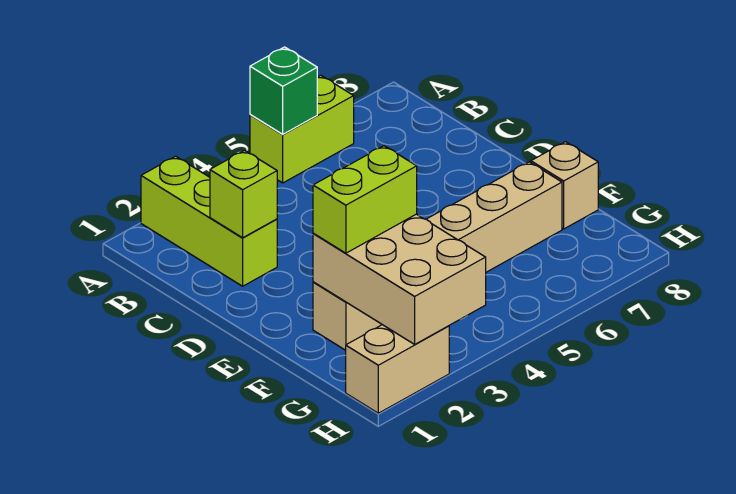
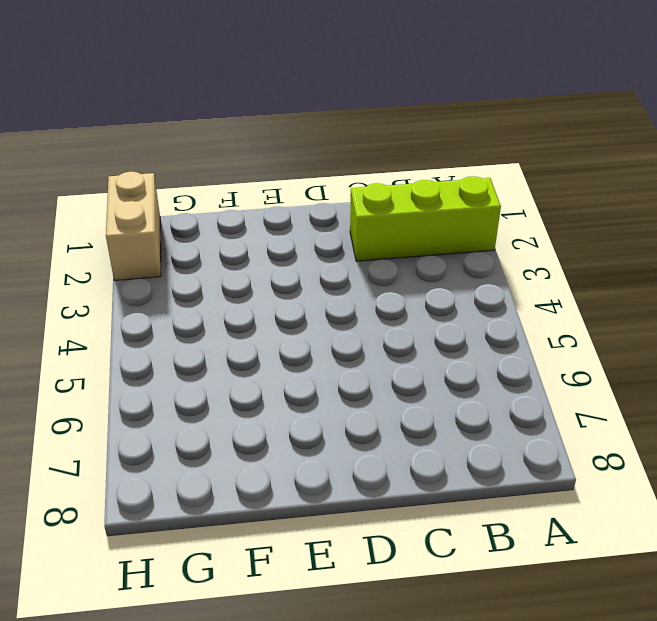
none -> lime brick A5:A6 level 1
none -> tan brick F2:F7 level 1

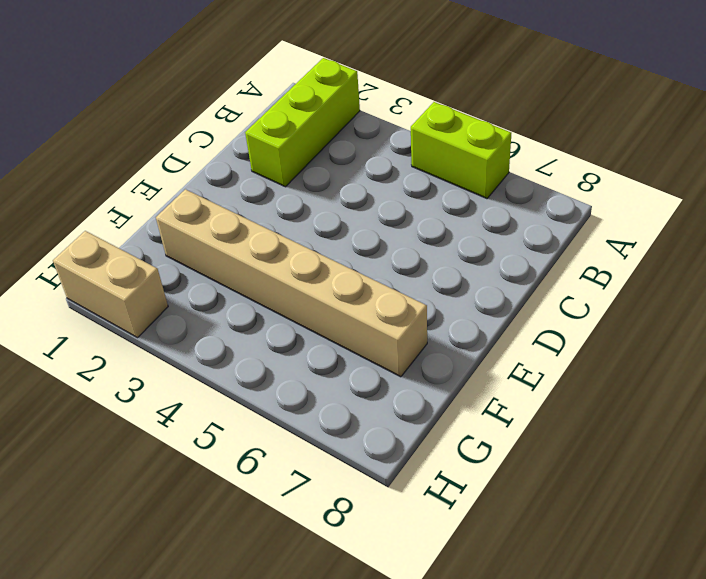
none -> tan brick F8 level 1
none -> green brick A5 level 2

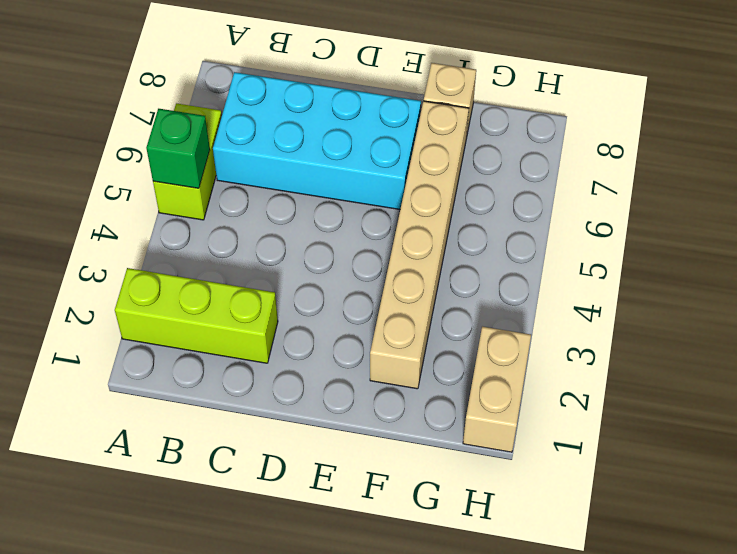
cyan brick B6:E7 level 1 -> none
none -> lime brick C2 level 2
none -> tan brick F2:H3 level 2

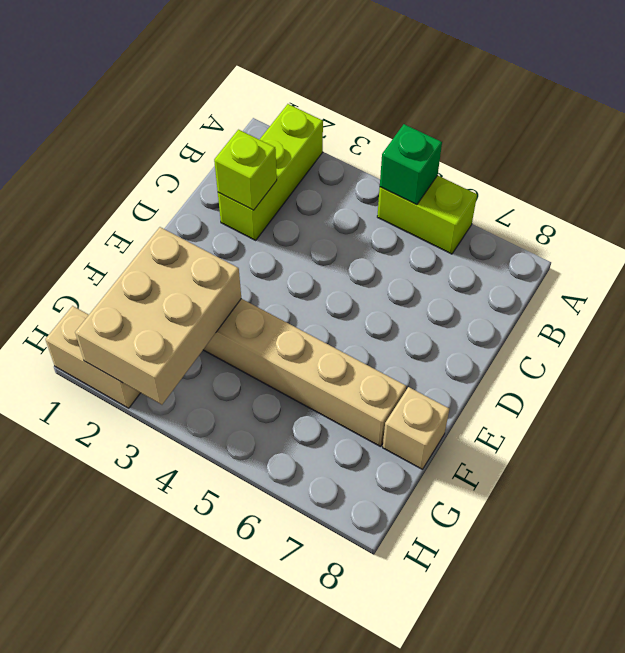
none -> lime brick F2:F3 level 3

